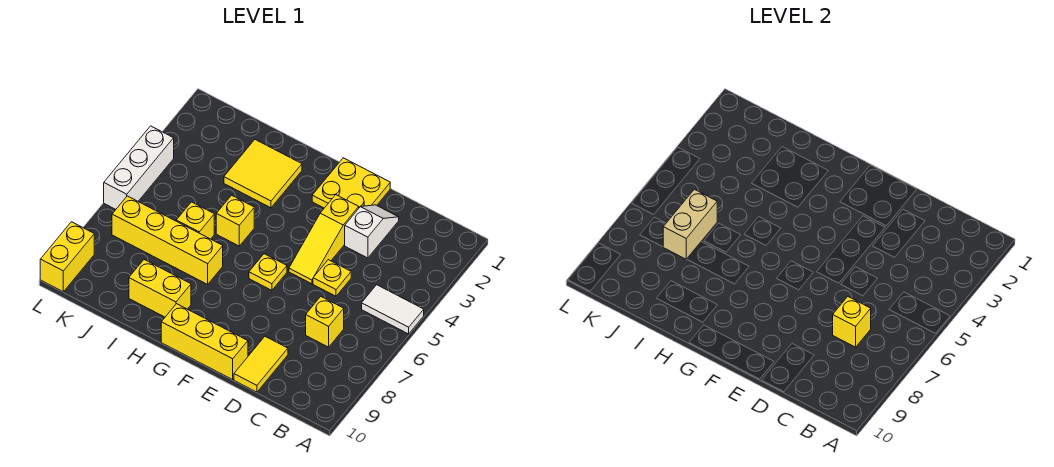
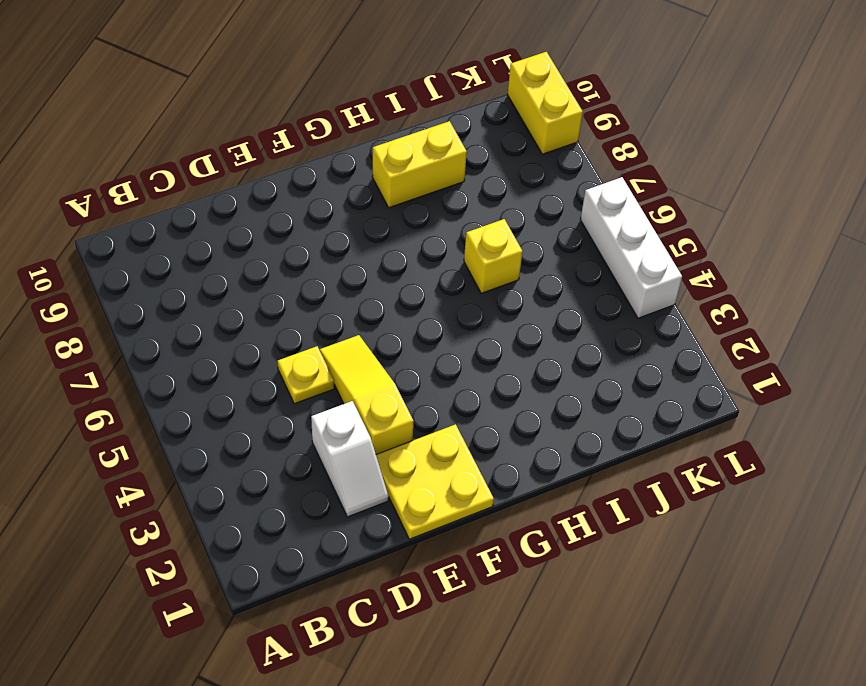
none -> white tile A5:B5 level 1
none -> yellow brick C7 level 1
none -> yellow tile D9:D10 level 1

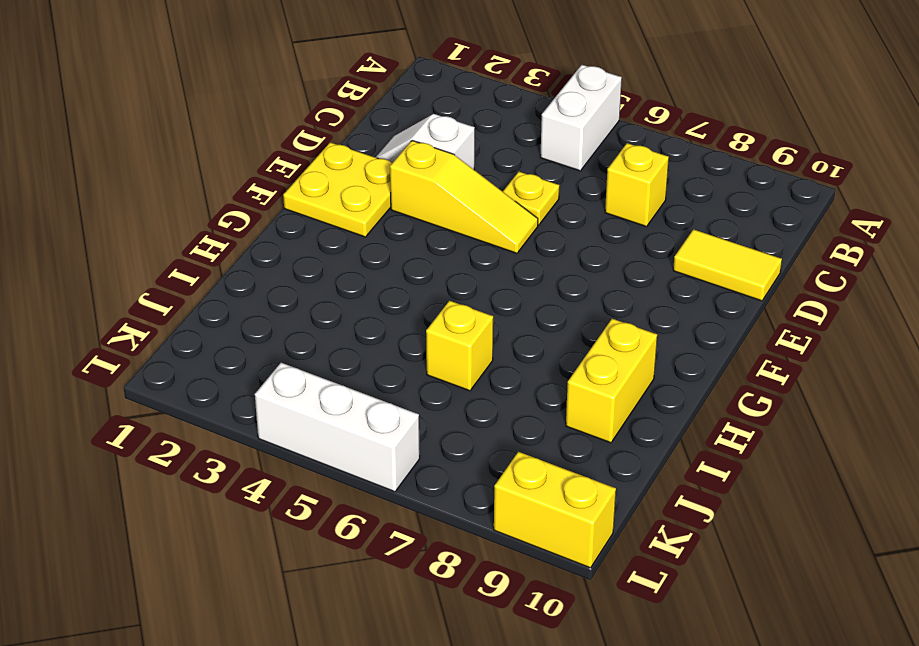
white brick A5:B5 level 1 -> white tile A5:B5 level 1
none -> yellow brick E10:G10 level 1
none -> yellow plate F6 level 1
none -> yellow tile H2:I3 level 1

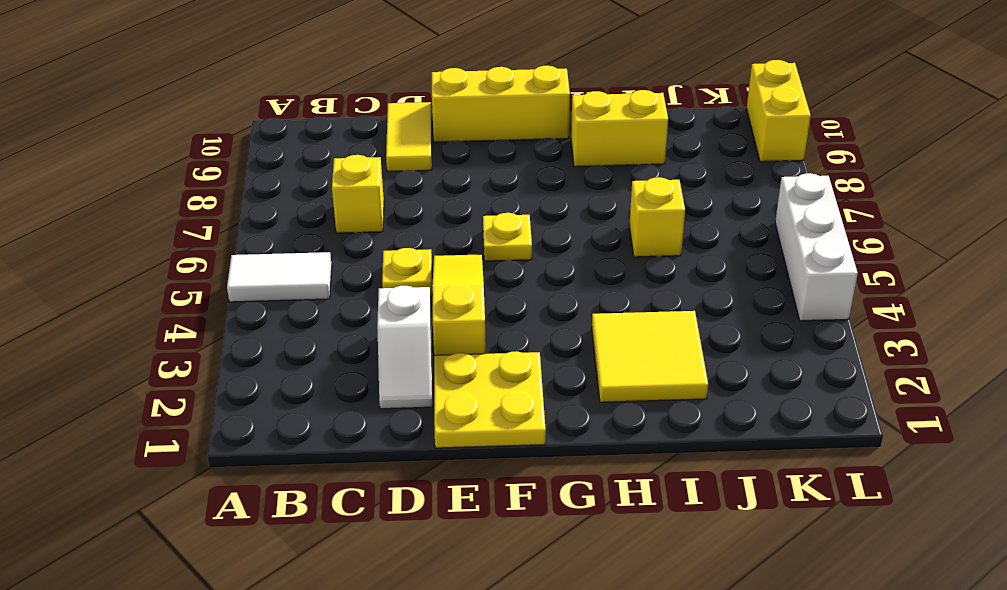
none -> yellow brick H5 level 1
none -> yellow brick H7:K7 level 1
none -> yellow brick C7 level 2

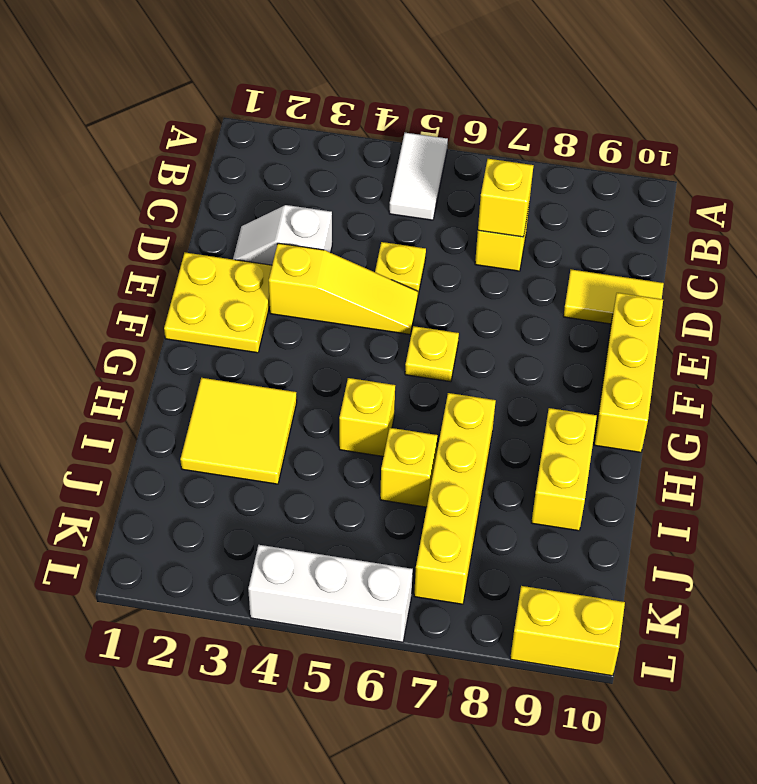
none -> tan brick J6:J7 level 2

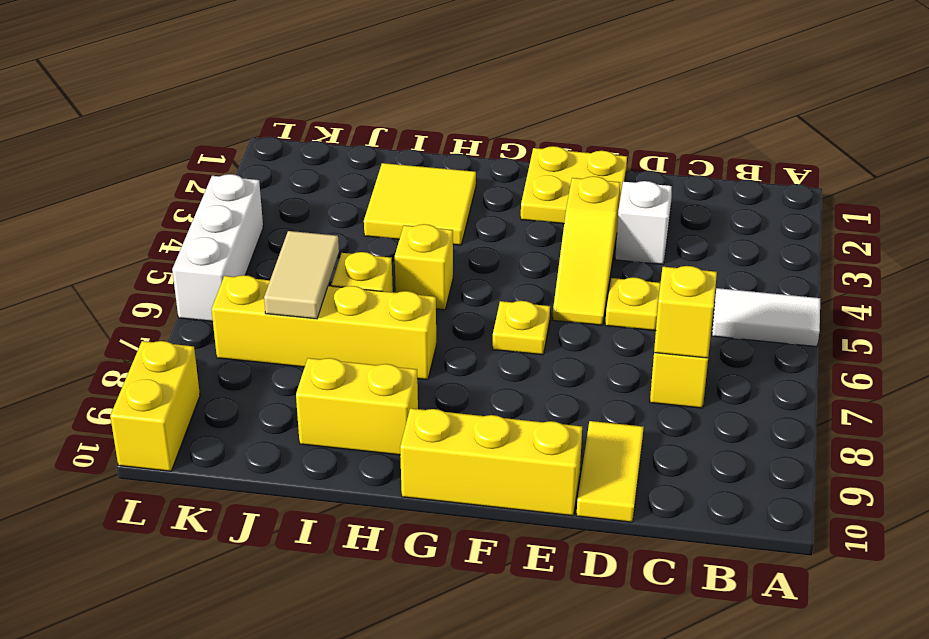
tan tile J6:J7 level 2 -> tan brick J6:J7 level 2

